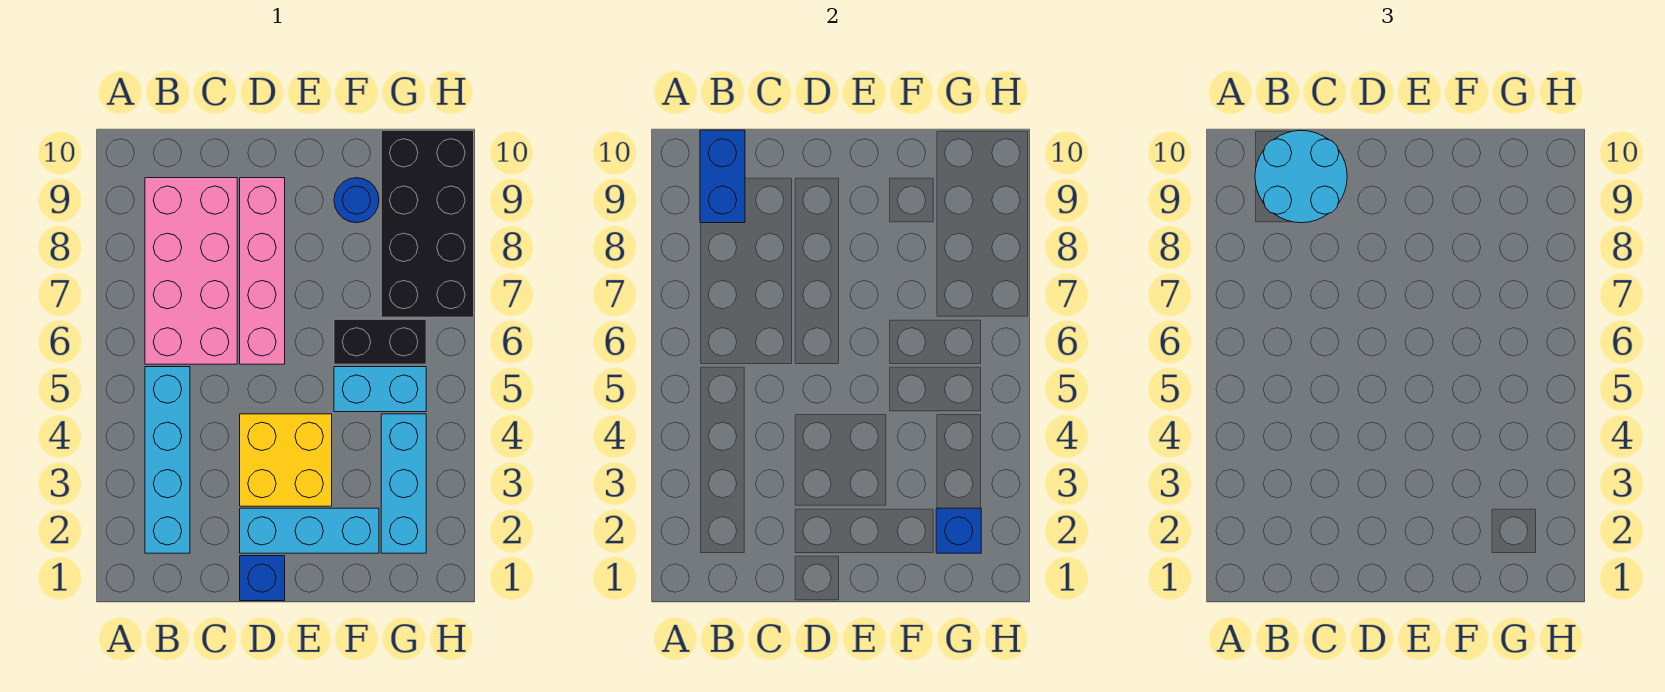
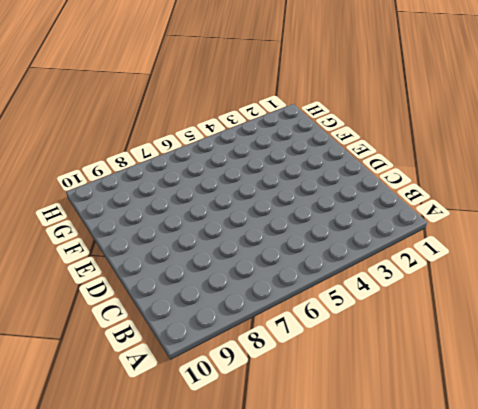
none -> cyan brick B2:B5 level 1
none -> pink brick B6:C9 level 1
none -> blue brick D1 level 1

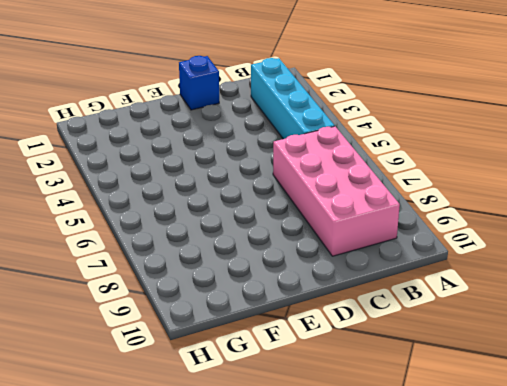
none -> cyan brick D2:F2 level 1
none -> yellow brick D3:E4 level 1
none -> pink brick D6:D9 level 1

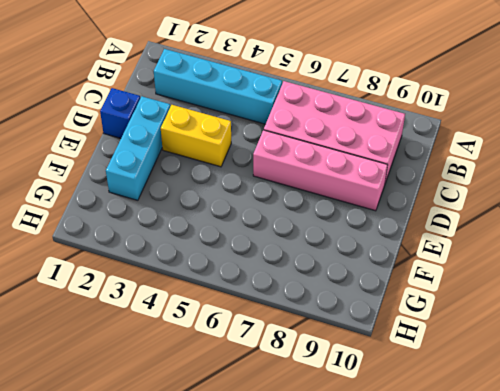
yellow brick D3:D4 level 1 -> yellow brick D3:E4 level 1
none -> cyan brick F5:G5 level 1
none -> black brick F6:G6 level 1
none -> blue round brick F9 level 1

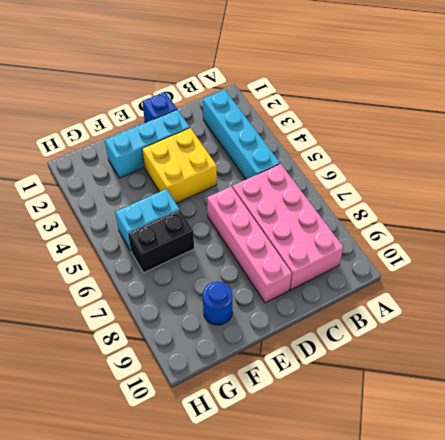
none -> cyan brick G2:G4 level 1
none -> black brick G7:H10 level 1
none -> blue brick B9:B10 level 2

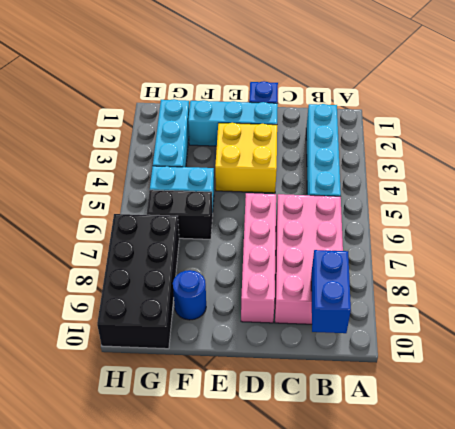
none -> blue brick G2 level 2
none -> cyan round brick B9:C10 level 3

